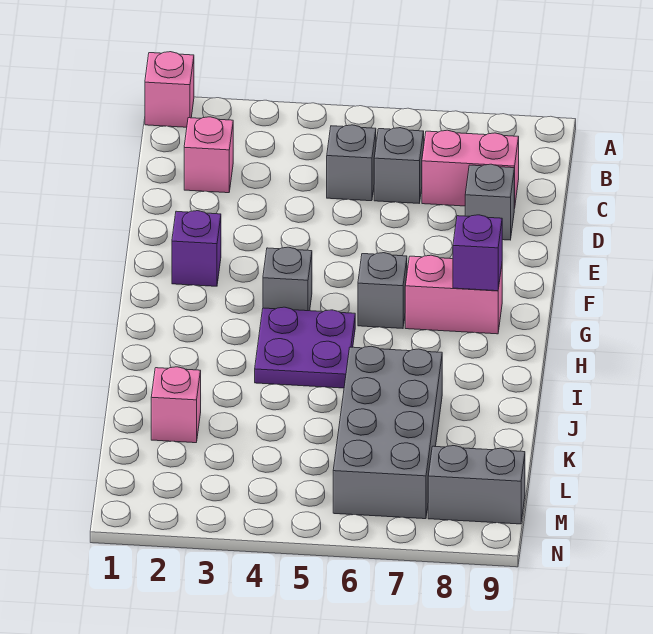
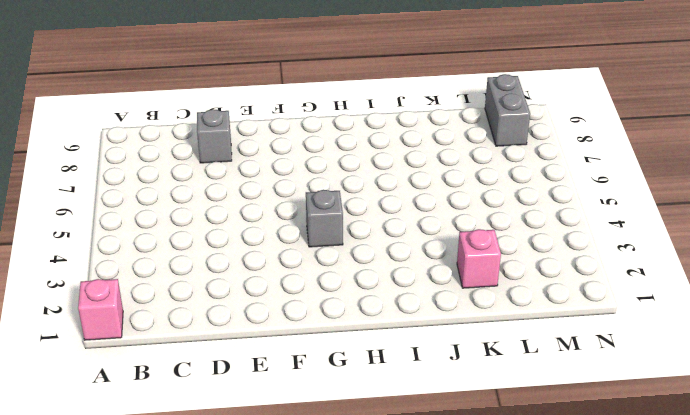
none -> pink brick C2 level 1
none -> grey brick C5 level 1
none -> grey brick C6 level 1

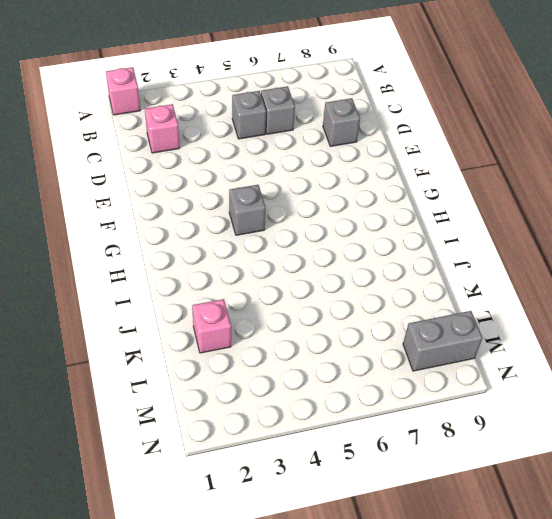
none -> pink brick C7:C8 level 1
none -> purple brick F2 level 1
none -> grey brick G6 level 1

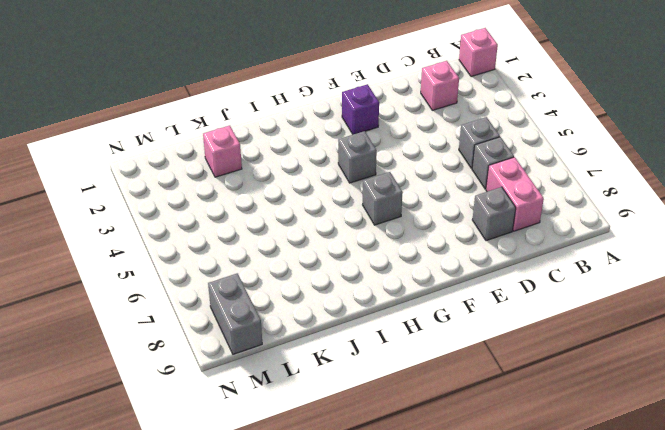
none -> pink brick G7:G8 level 1
none -> purple plate H4:I5 level 1
none -> grey brick J6:M7 level 1

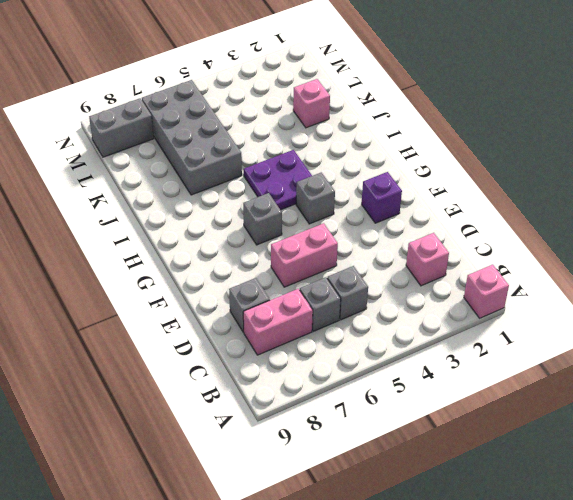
pink brick E5:E6 level 1 -> pink brick G7:G8 level 1
none -> purple brick G8 level 2

